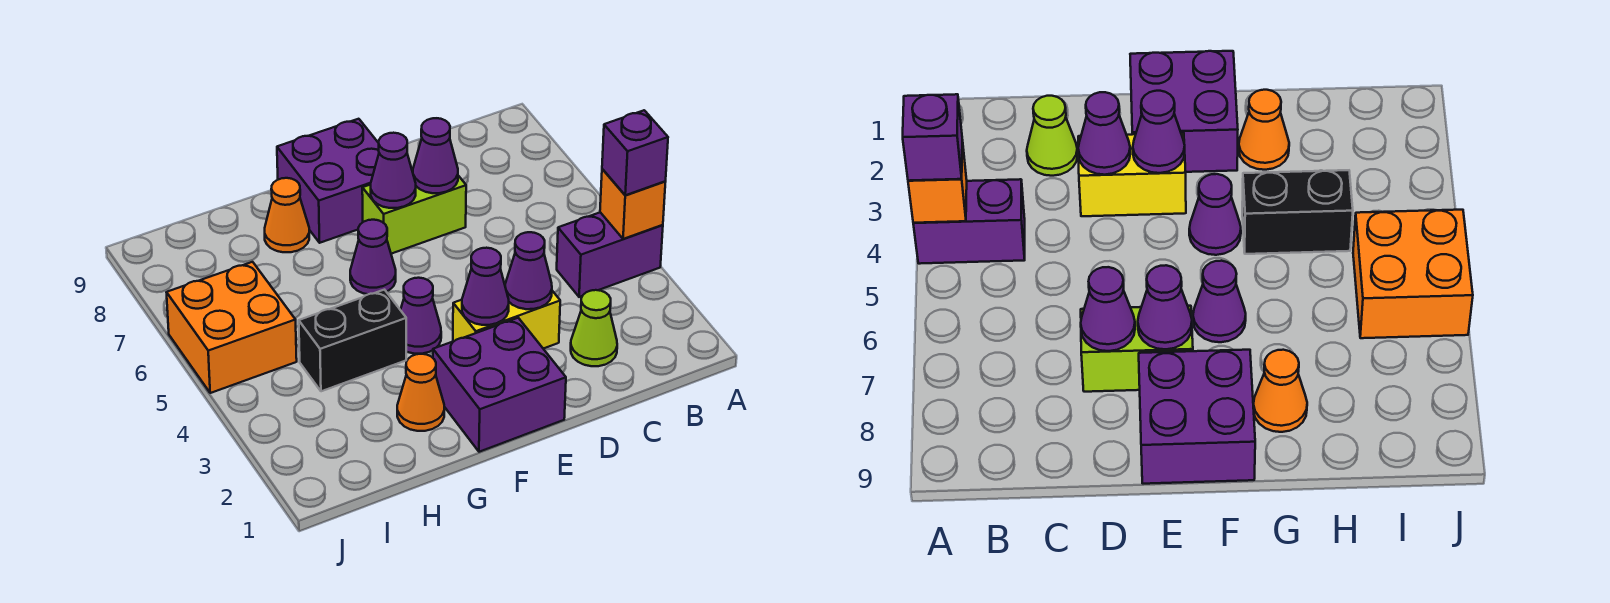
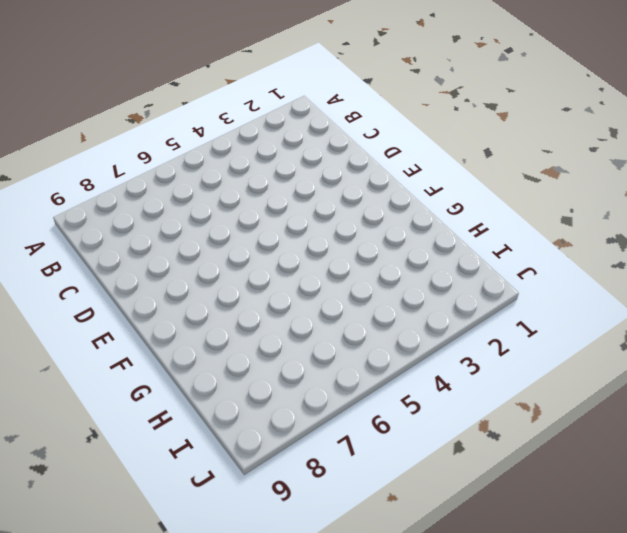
none -> purple brick A4:B4 level 1
none -> lime cone C2 level 1
none -> yellow brick D3:E3 level 1

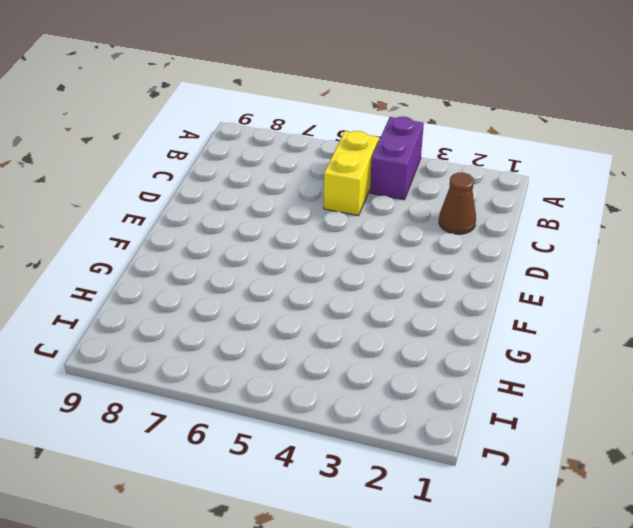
yellow brick B5:C5 level 1 -> yellow brick D3:E3 level 1
brown cone C2 level 1 -> lime cone C2 level 1
none -> lime brick D7:E7 level 1
none -> purple brick E1:F2 level 1
none -> purple brick E8:F9 level 1

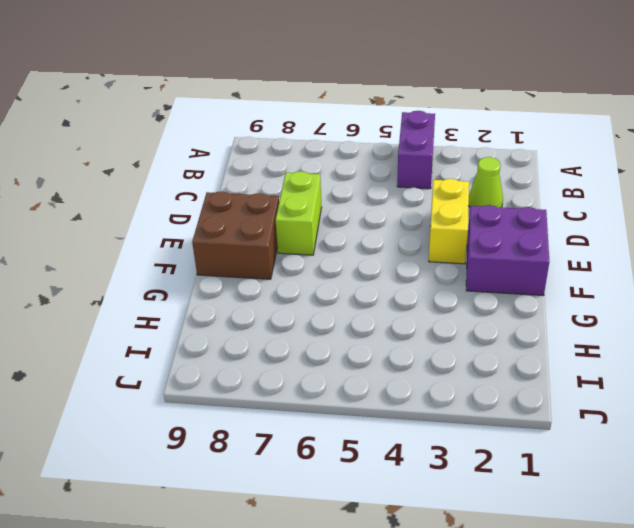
brown brick E8:F9 level 1 -> purple brick E8:F9 level 1
none -> purple cone F4 level 1
none -> purple cone F6 level 1
none -> orange cone G2 level 1

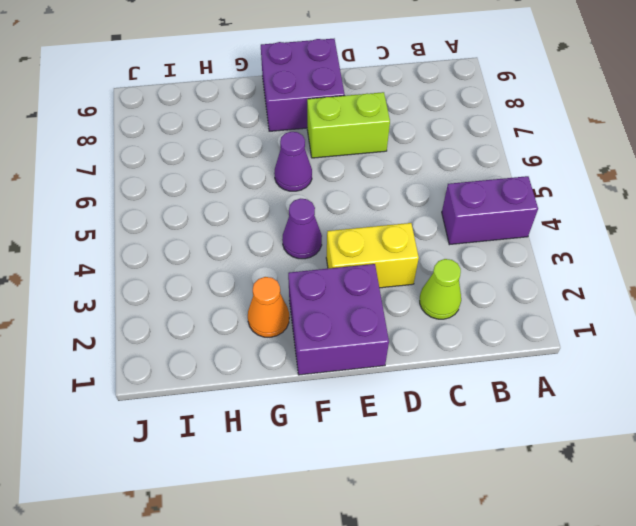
none -> black brick G4:H4 level 1
none -> orange cone G8 level 1
none -> orange brick I5:J6 level 1

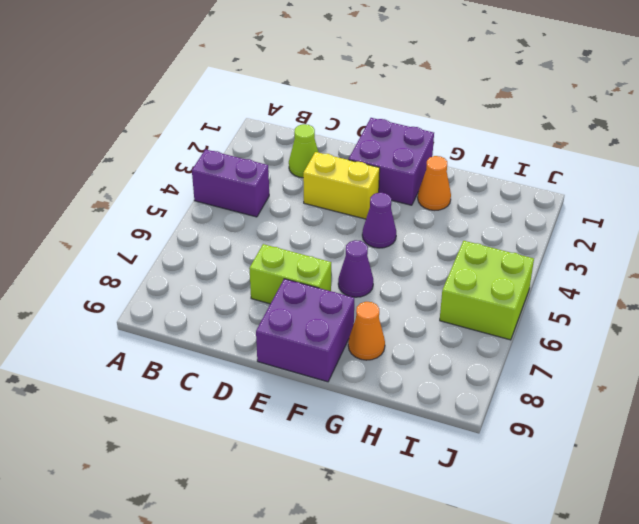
lime brick I5:J6 level 1 -> orange brick I5:J6 level 1
none -> black brick G4:H4 level 1
none -> orange brick A4 level 2
none -> purple cone D3 level 2

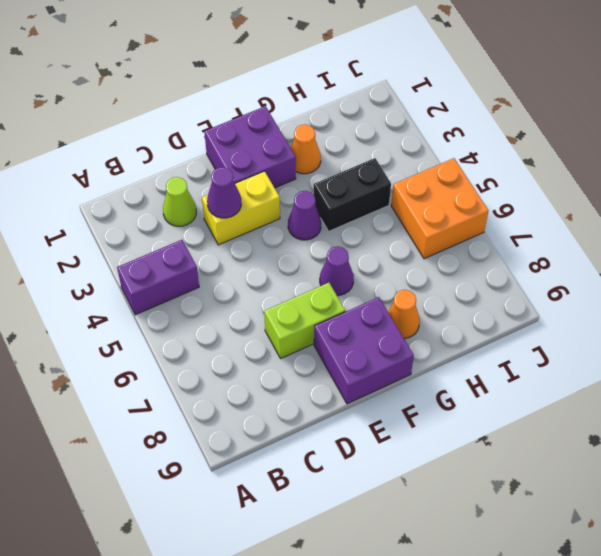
none -> orange brick A4 level 2
none -> purple cone D7 level 2
none -> purple cone E3 level 2

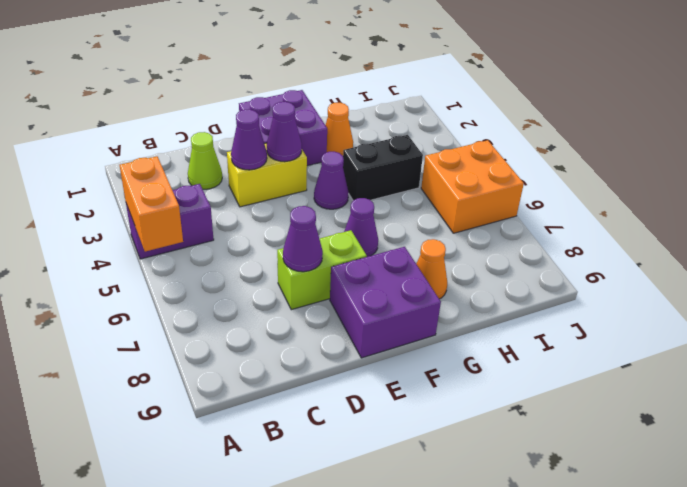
orange brick A4:A5 level 2 -> orange brick A4 level 2
none -> purple cone E7 level 2
none -> purple brick A4 level 3

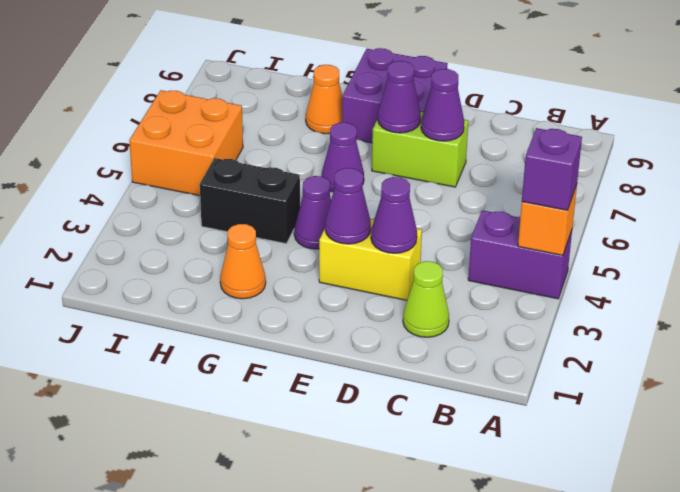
none -> purple brick E1:F2 level 1

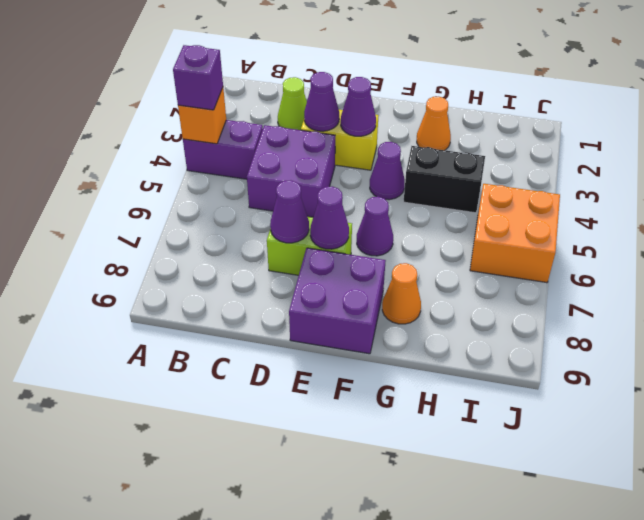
purple brick C4:D5 level 1 -> purple brick E1:F2 level 1

